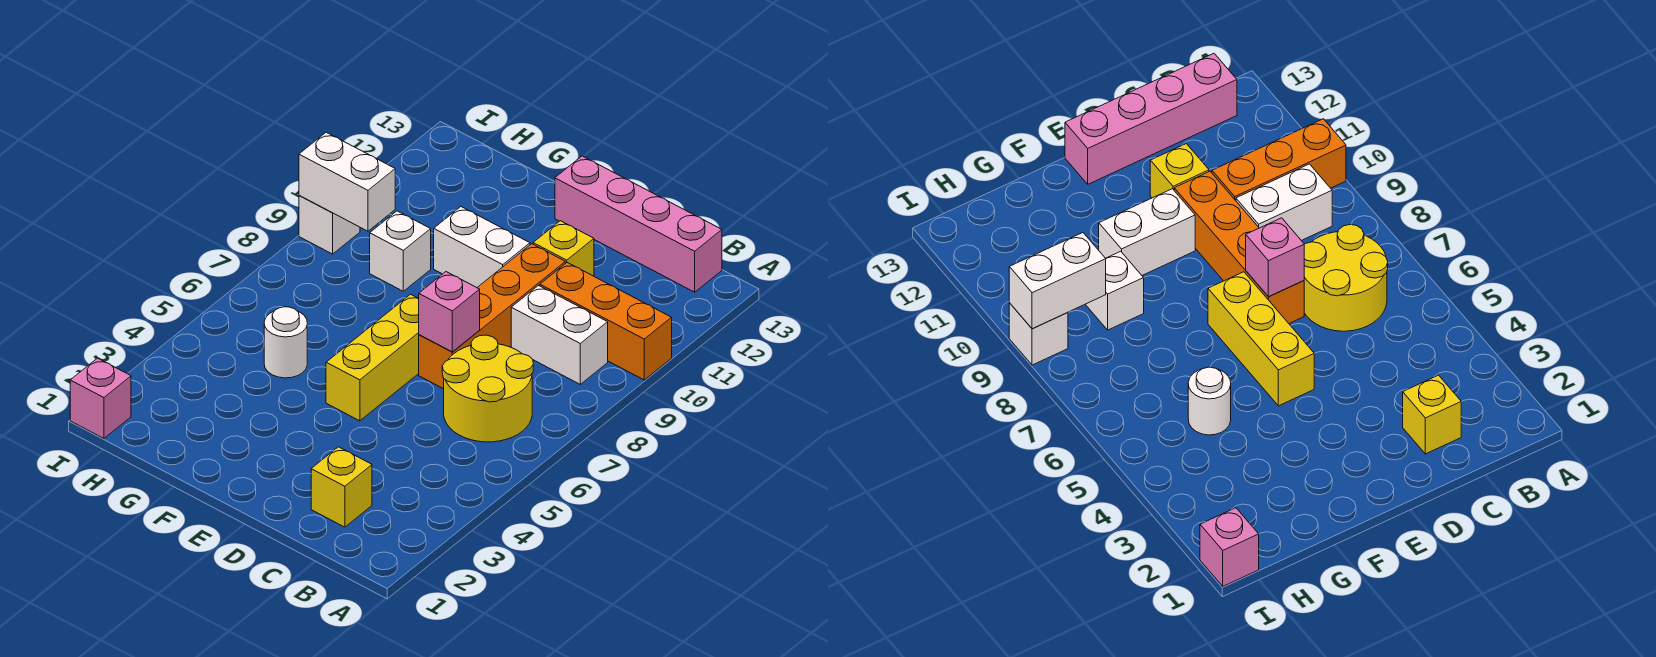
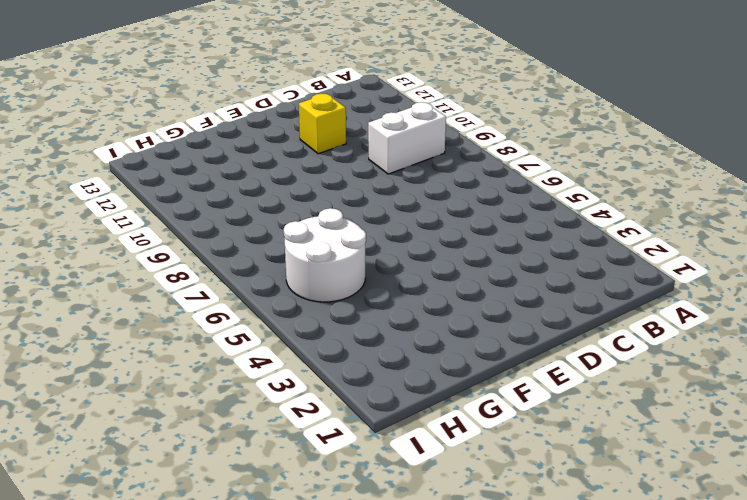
white round brick G5:H6 level 1 -> white round brick G5 level 1
none -> orange brick A10:C10 level 1
none -> yellow round brick B6:C7 level 1
none -> pink brick B13:E13 level 1

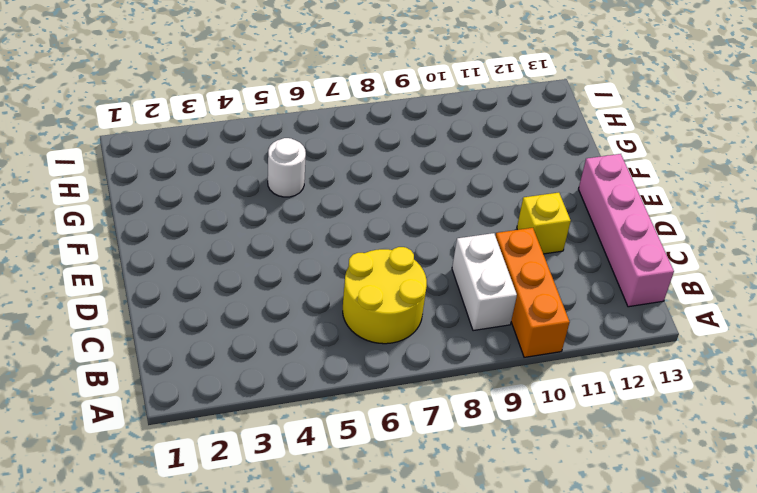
none -> yellow brick C2 level 1
none -> orange brick D7:D10 level 1
none -> yellow brick E5:E7 level 1

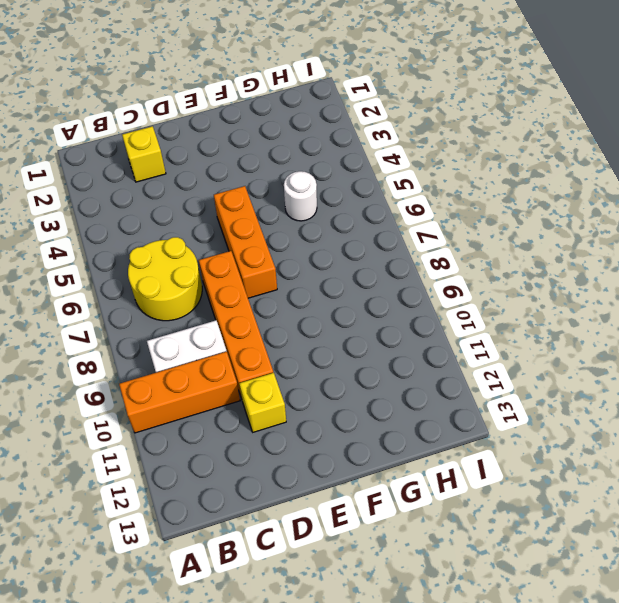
orange brick E5:E7 level 1 -> yellow brick E5:E7 level 1
none -> pink brick B13:E13 level 1
none -> white brick E10:F10 level 1
none -> white brick G9 level 1

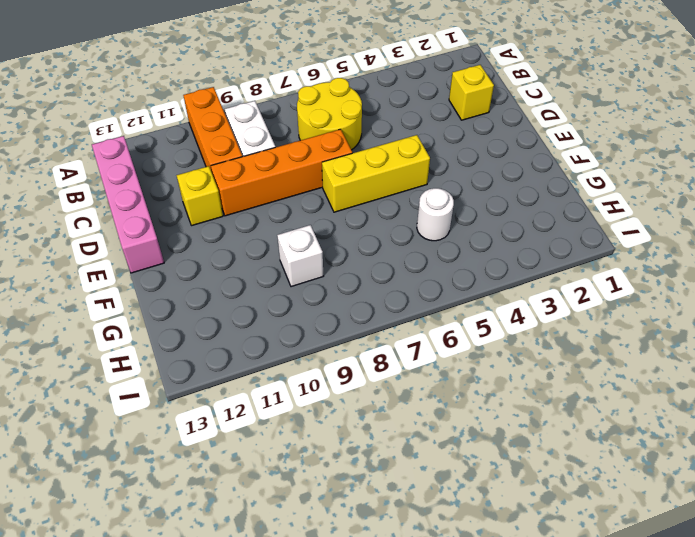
none -> white brick E10:F10 level 1
none -> pink brick I1 level 1
none -> white brick I9 level 1

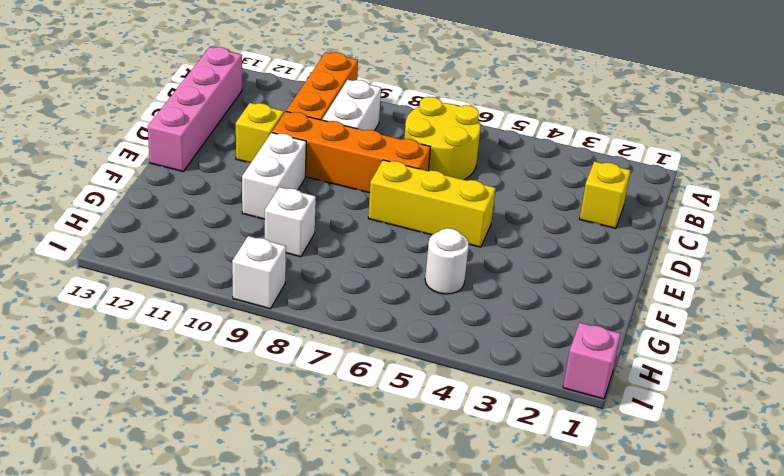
none -> pink brick D7 level 2
none -> white brick H9:I9 level 2

